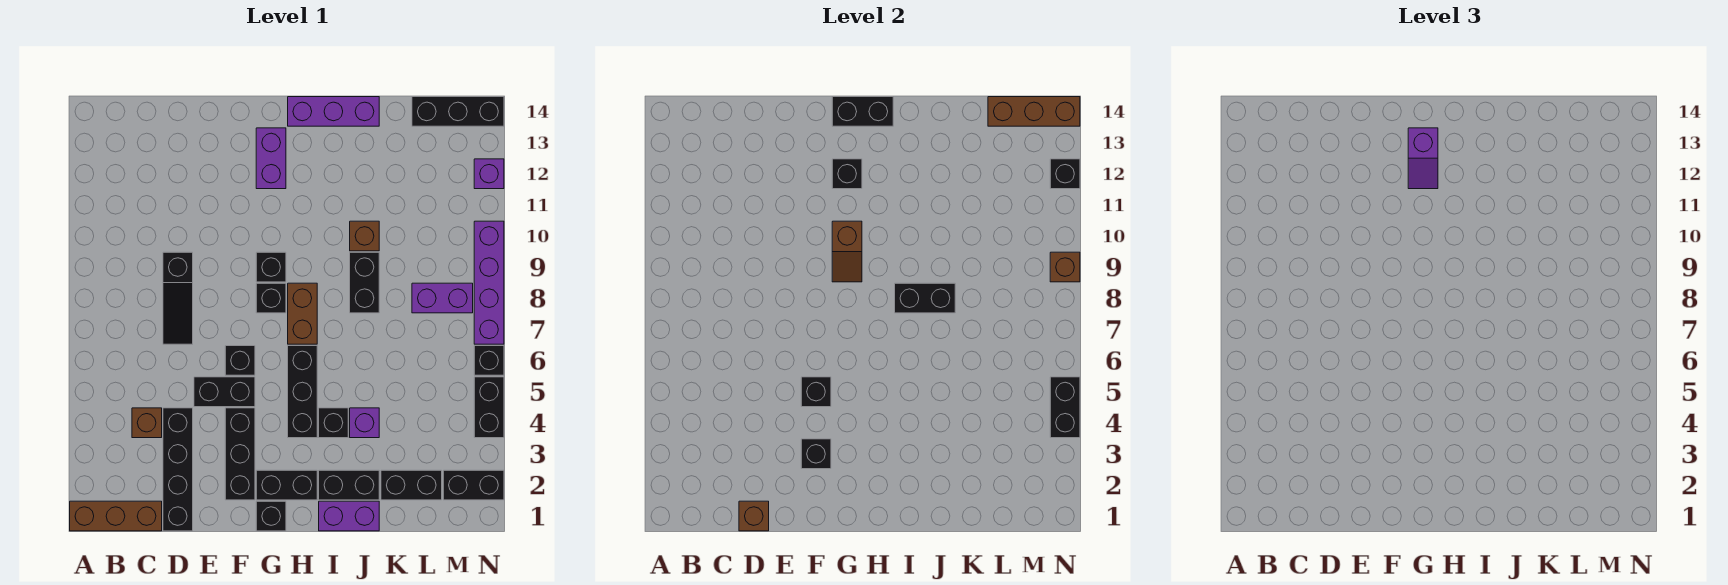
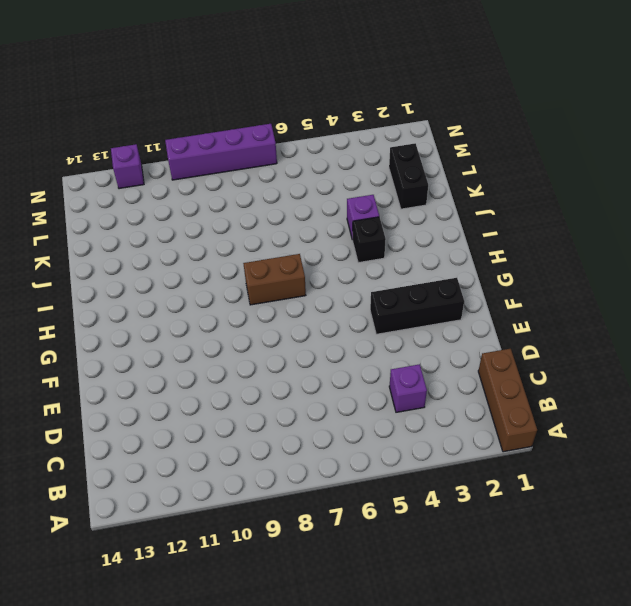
purple brick C4 level 1 -> brown brick C4 level 1
none -> black brick D1:D4 level 1
none -> black slope D7:D9 level 1 top 9
none -> black brick E5:F5 level 1
none -> black brick F6 level 1

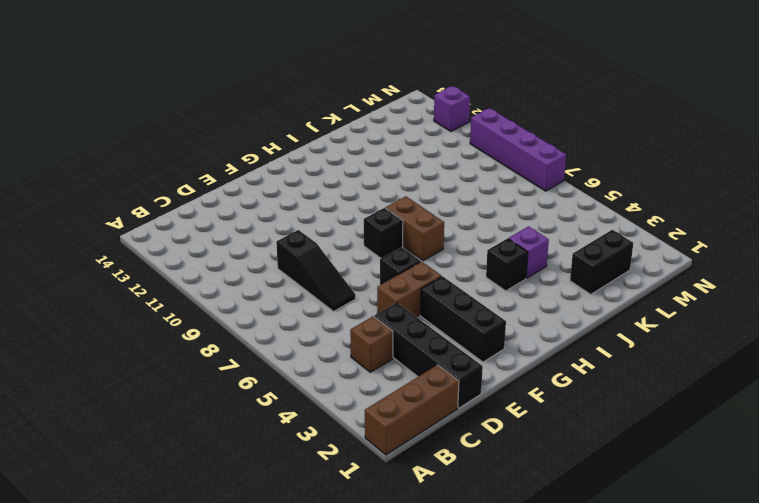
brown brick E5:F5 level 1 -> black brick E5:F5 level 1
none -> black brick G1 level 1
none -> black brick G2:H2 level 1
none -> black brick G9 level 1
none -> purple brick G12:G13 level 1

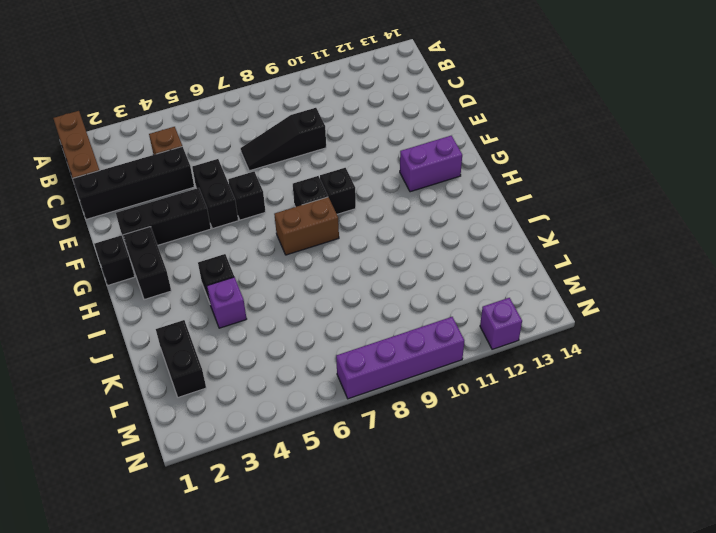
none -> black brick H4:H6 level 1
none -> purple brick H14:J14 level 1
none -> purple brick I1:J1 level 1
none -> black brick I2:J2 level 1

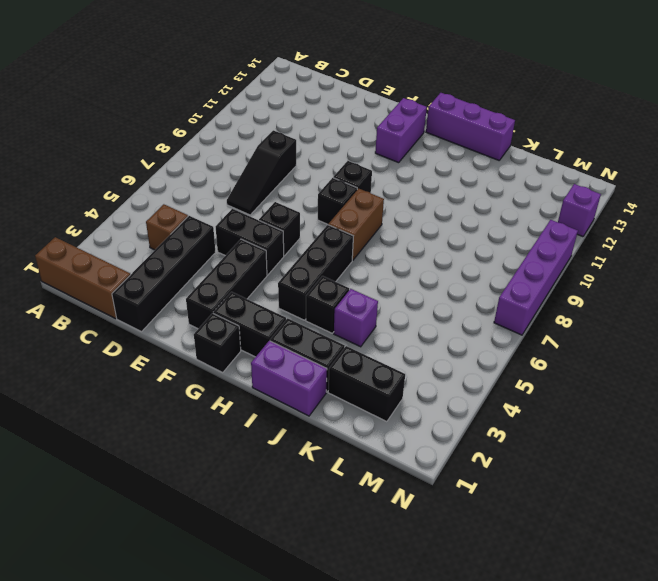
none -> black brick J8:J9 level 1
none -> brown brick J10 level 1
none -> purple brick L8:M8 level 1
none -> black brick L14:N14 level 1

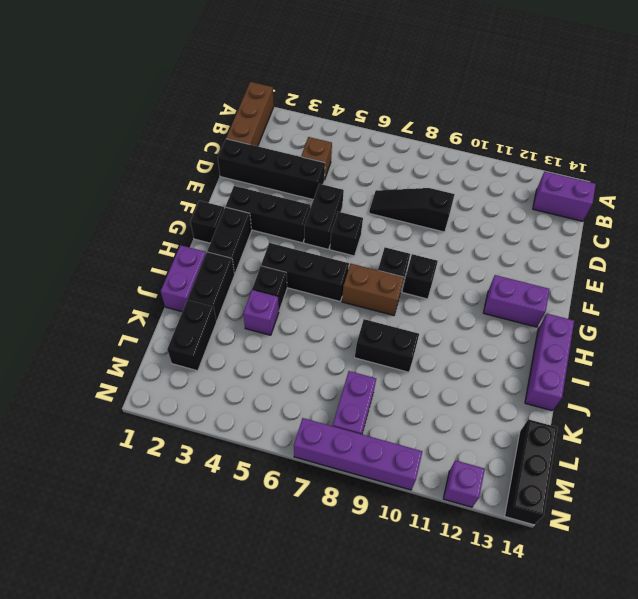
purple brick B13:B14 level 1 -> none
none -> brown brick J10 level 1
none -> black brick M2:N2 level 1
none -> black brick N4:N5 level 1
none -> black brick N6 level 1

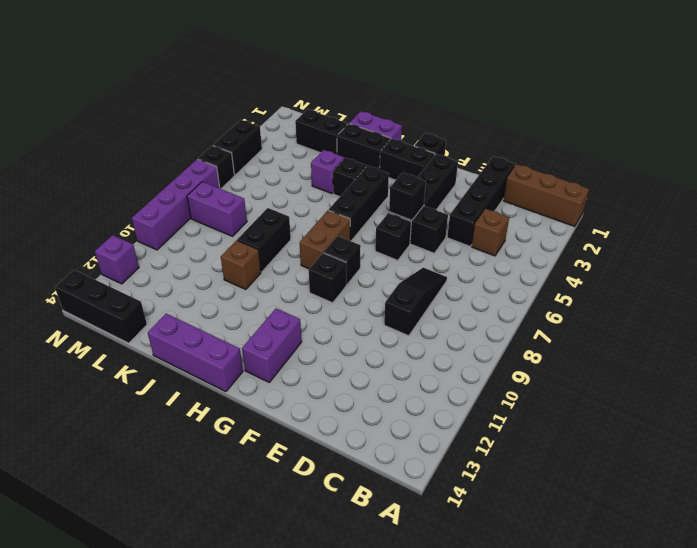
none -> black brick M2:N2 level 1
none -> brown brick D1 level 2
none -> black brick F3 level 2
none -> brown slope G9:G10 level 2 top 10

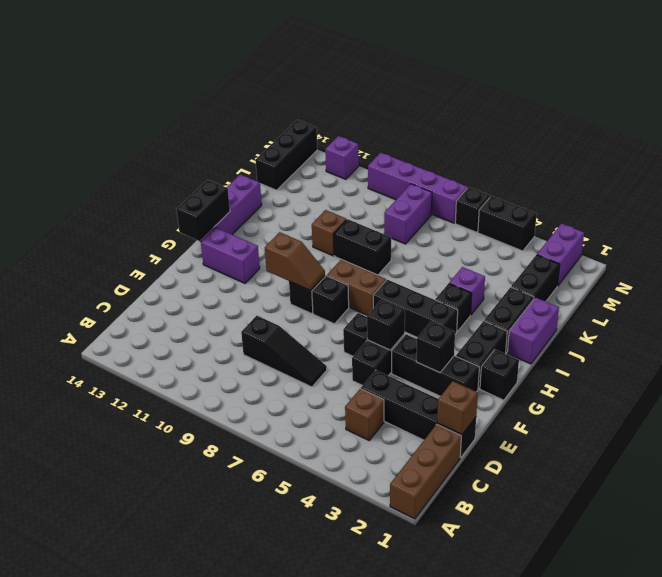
purple brick M2:N2 level 1 -> black brick M2:N2 level 1
none -> black brick G12 level 2
none -> black brick I8:J8 level 2
none -> brown brick L14:N14 level 2
none -> black brick N4:N5 level 2

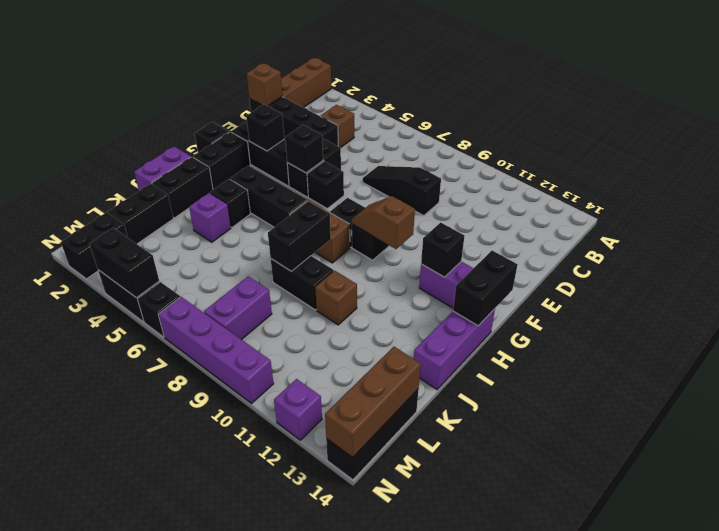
none -> brown brick N9 level 2
none -> black brick N12 level 2
none -> purple slope G12:G13 level 3 top 13

